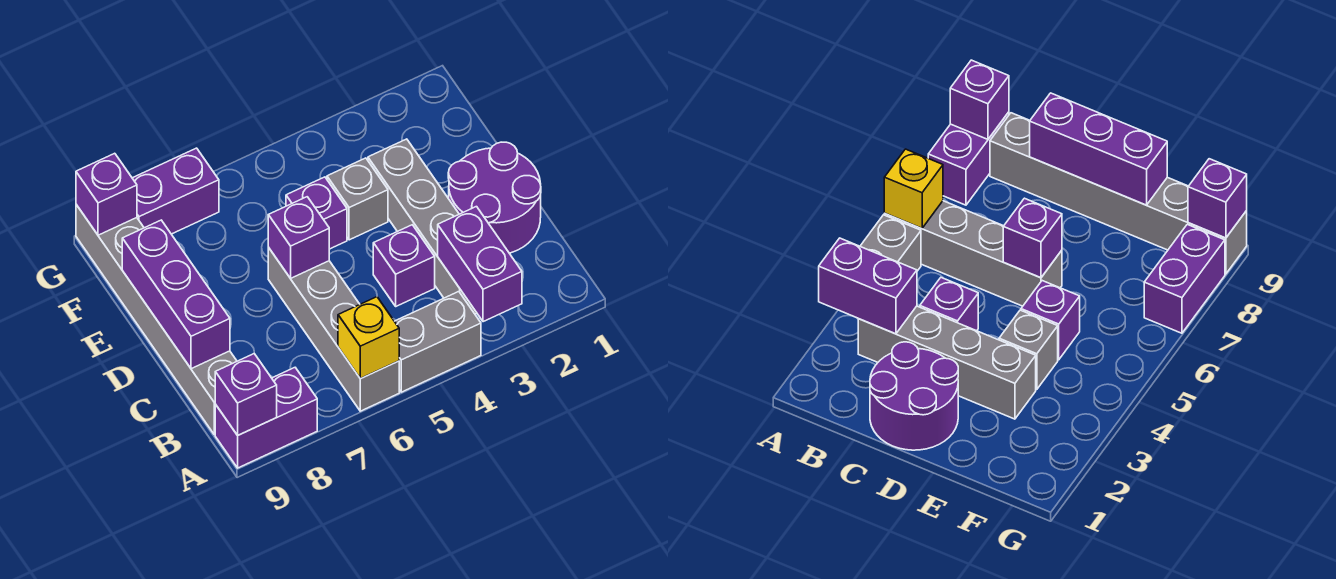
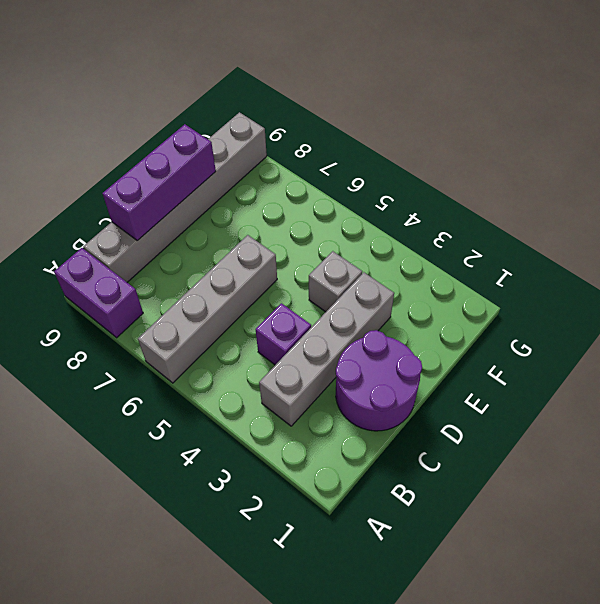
none -> grey brick A4:A5 level 1
none -> purple brick E5 level 1
none -> purple brick G7:G8 level 1

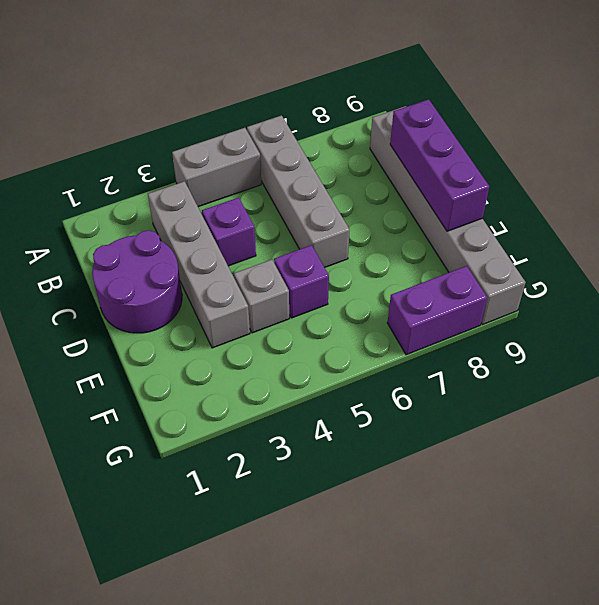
none -> purple brick A8:A9 level 1
none -> purple brick A3:B3 level 2
none -> yellow brick A6 level 2

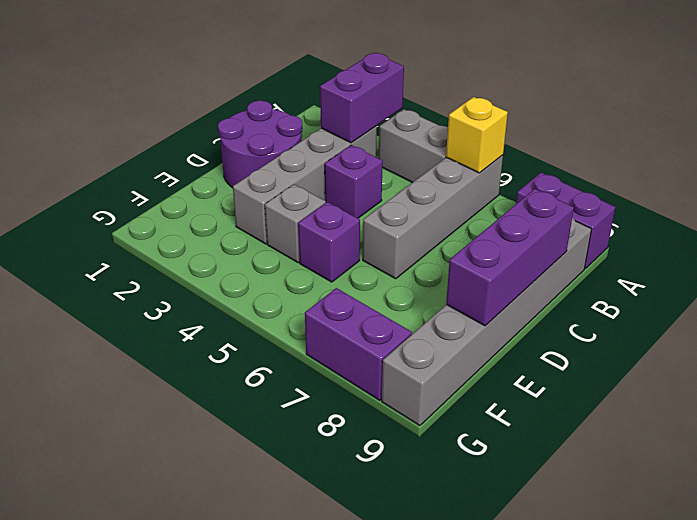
none -> purple brick A9 level 2
none -> purple brick D6 level 2
none -> purple brick G9 level 2

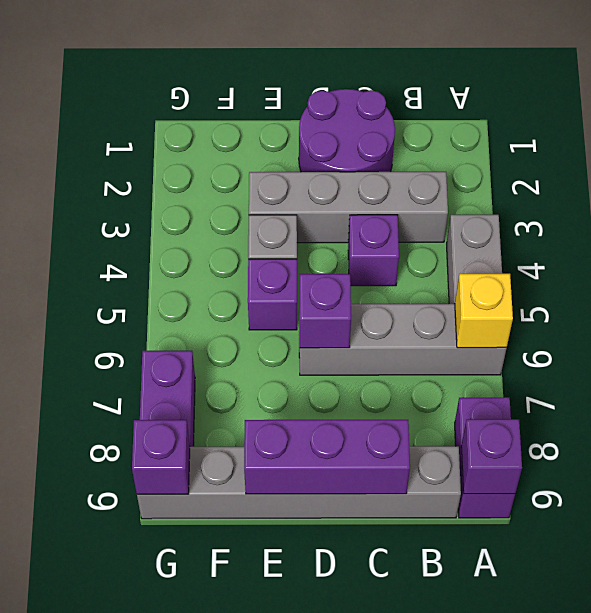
none -> purple brick A3:B3 level 2

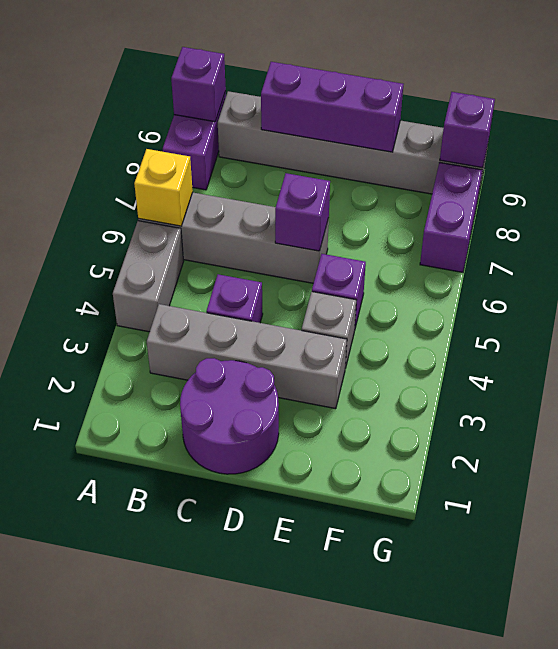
none -> purple brick A3:B3 level 2

